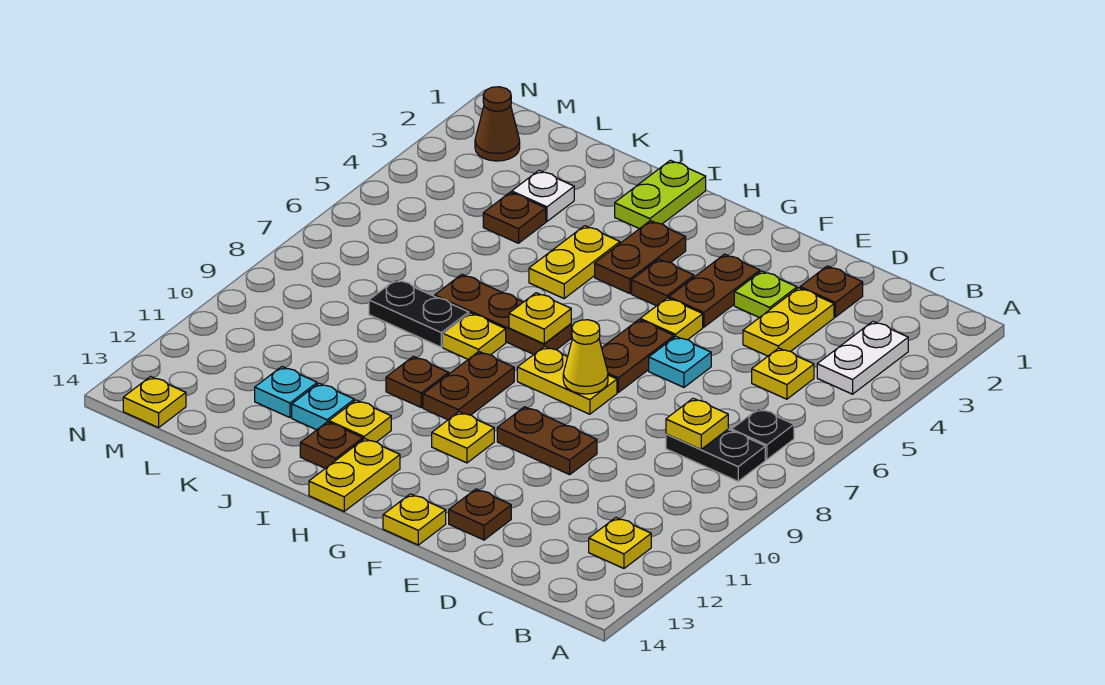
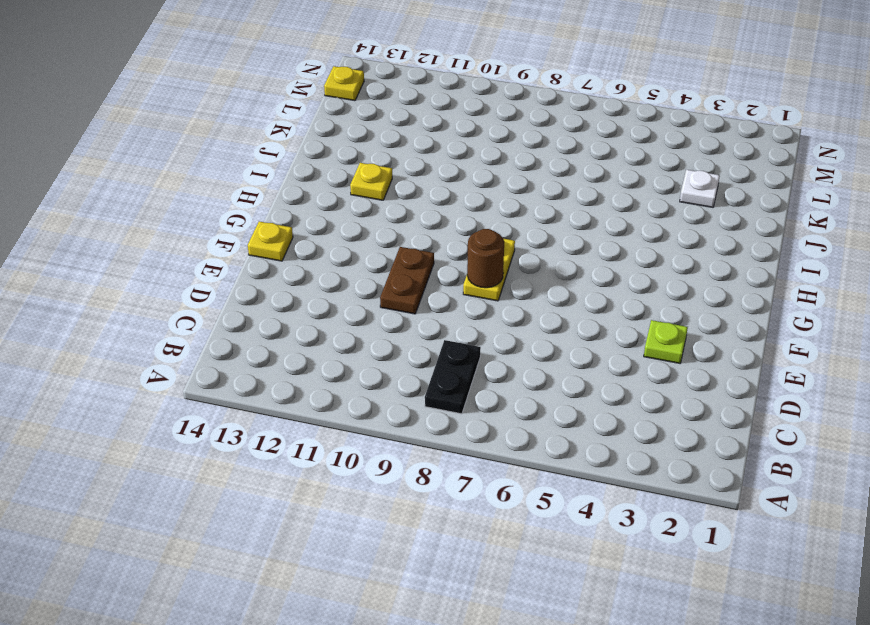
brown round brick F8 level 2 -> yellow cone F8 level 2
none -> white plate B3:B4 level 1
none -> black plate B7 level 1
none -> yellow plate B12 level 1
none -> yellow plate C5 level 1

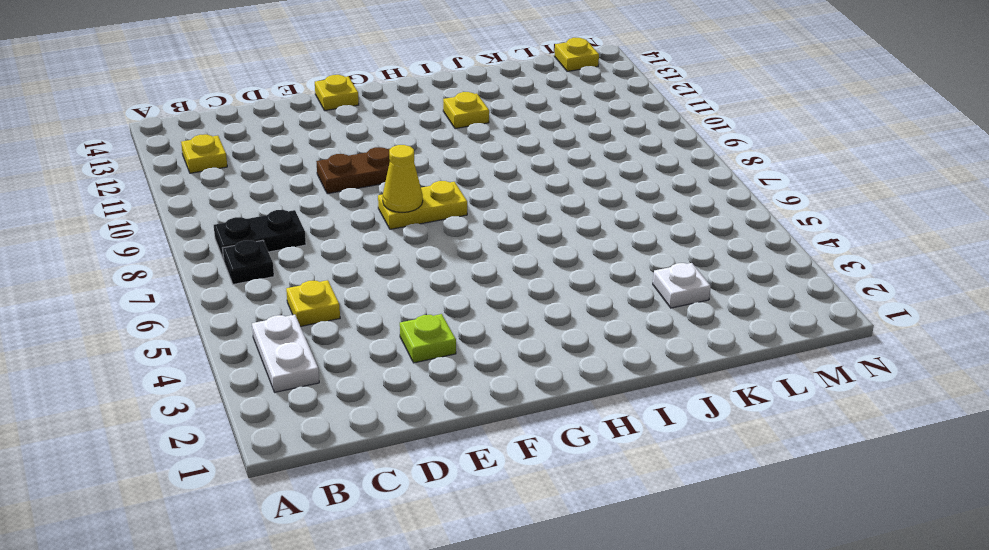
none -> brown plate D2 level 1
none -> yellow plate D3:D4 level 1
none -> cyan plate E6 level 1
none -> brown plate E13 level 1

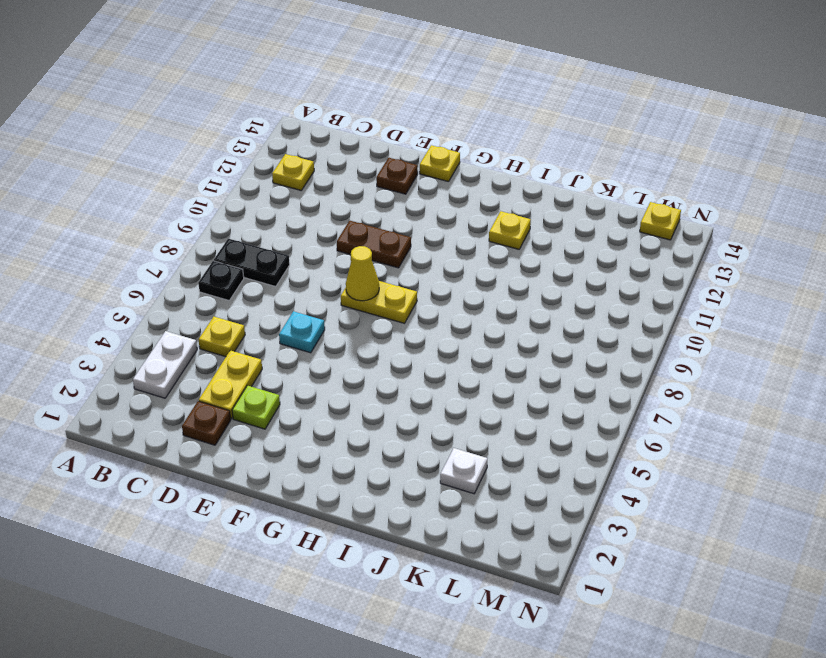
none -> brown plate F3:F4 level 1
none -> yellow plate F5 level 1
none -> brown plate F6:F7 level 1
none -> brown plate G4 level 1

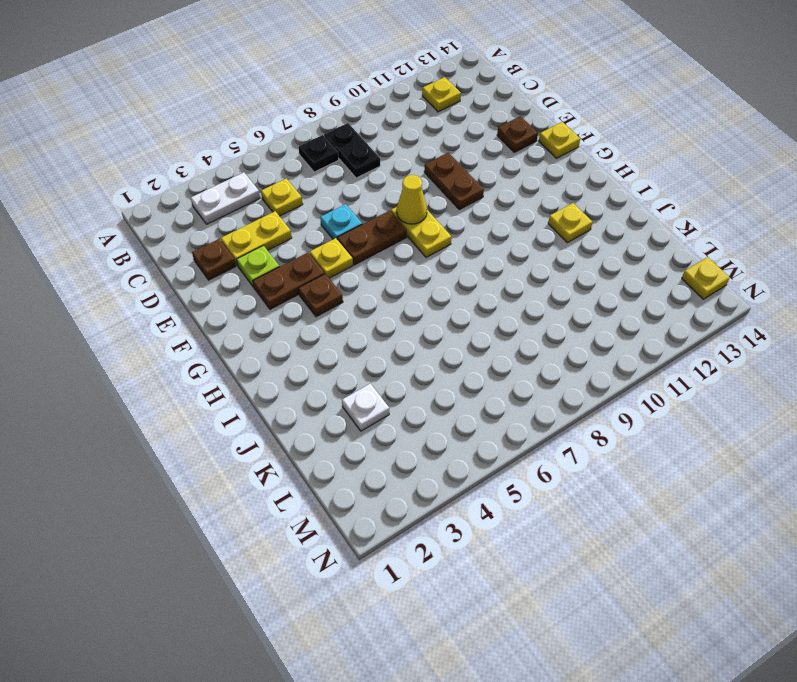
none -> yellow plate G11 level 1
none -> brown plate H3:H4 level 1
none -> brown plate H7:J7 level 1
none -> brown plate H9:H10 level 1

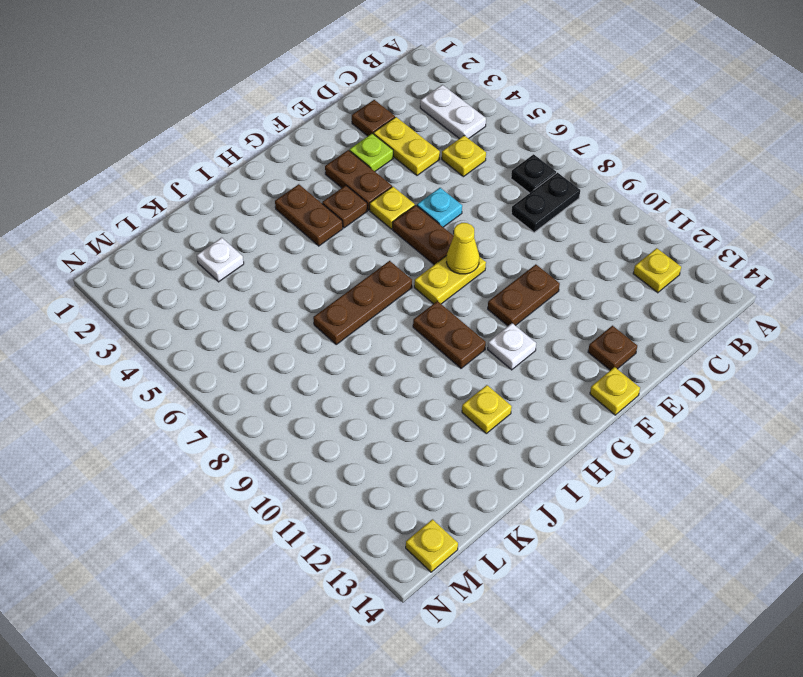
white plate G11 level 1 -> yellow plate G11 level 1
none -> yellow plate H13:H14 level 1
none -> lime plate I1:I2 level 1
none -> yellow plate I4:I5 level 1
none -> yellow plate I8 level 1

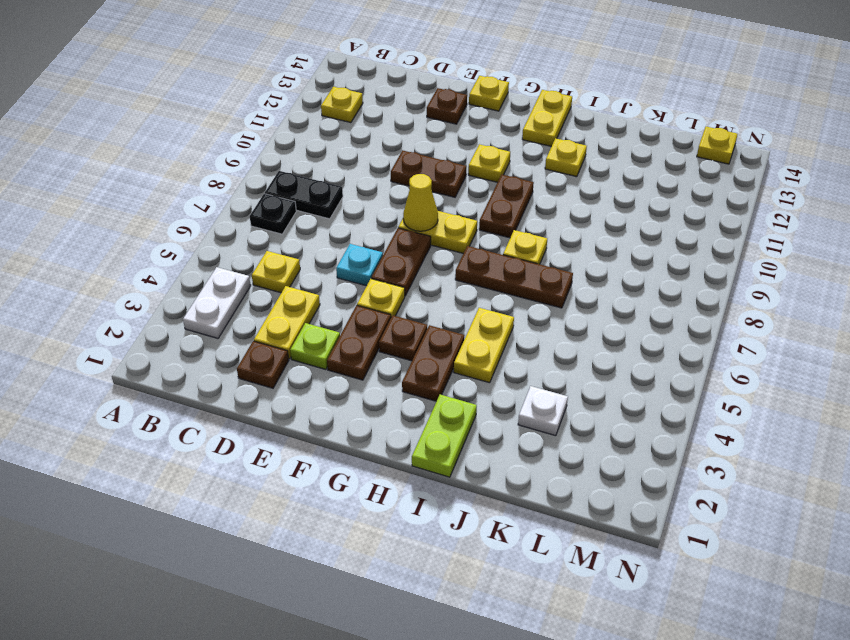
none -> brown plate I10 level 1
none -> brown plate I13 level 1
none -> black plate J8:K8 level 1
none -> cyan plate J12 level 1

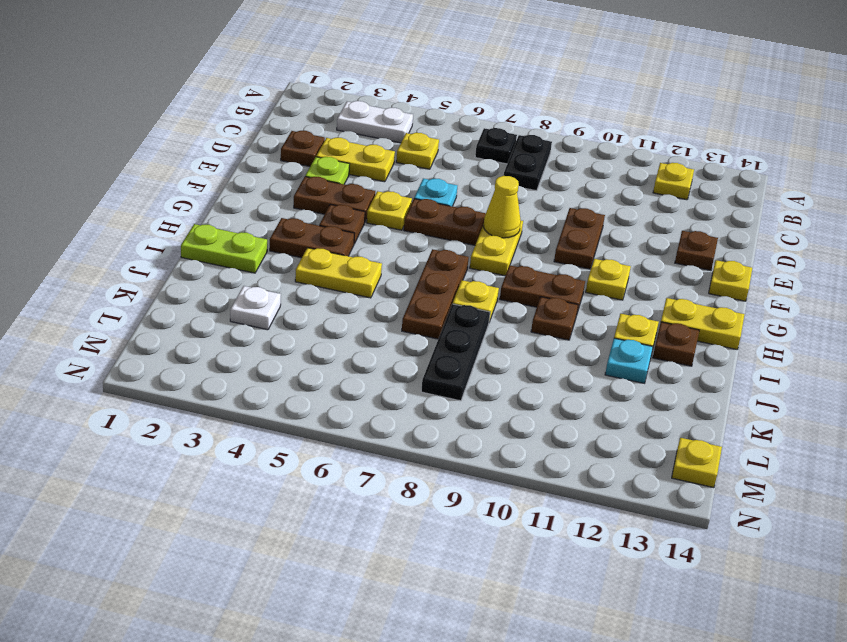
black plate J8:L8 level 1 -> black plate J8:K8 level 1
none -> brown plate K4 level 1
none -> cyan plate K12 level 1
none -> brown cone M2 level 1
none -> yellow plate C8 level 2

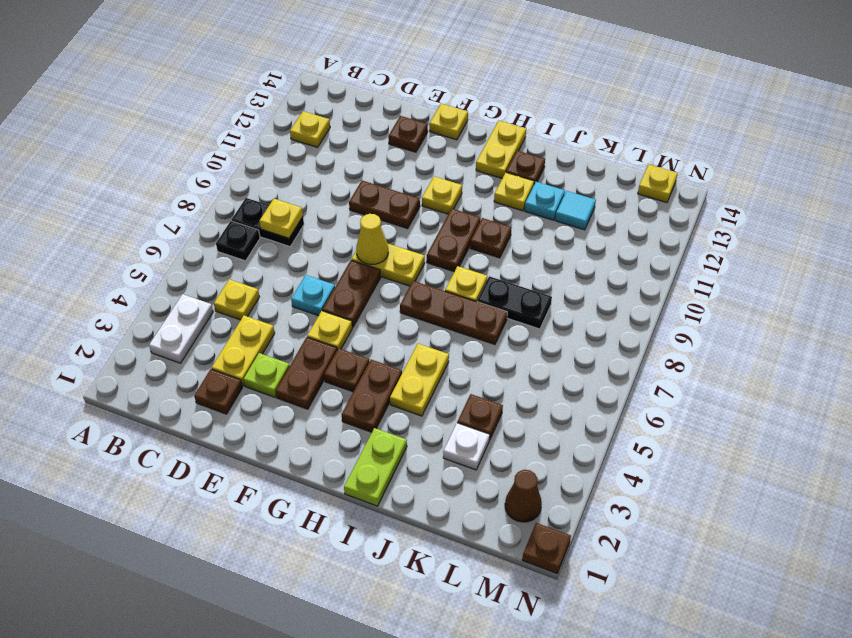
cyan tile K12 level 1 -> cyan plate K12 level 1
brown plate N1 level 1 -> none
none -> yellow plate H7 level 2

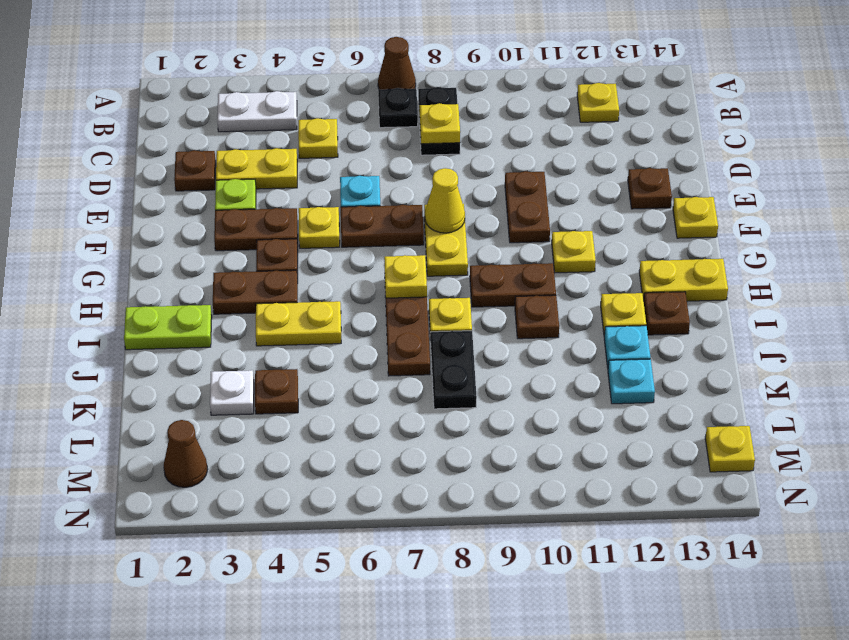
brown cone A7 level 1 -> none

